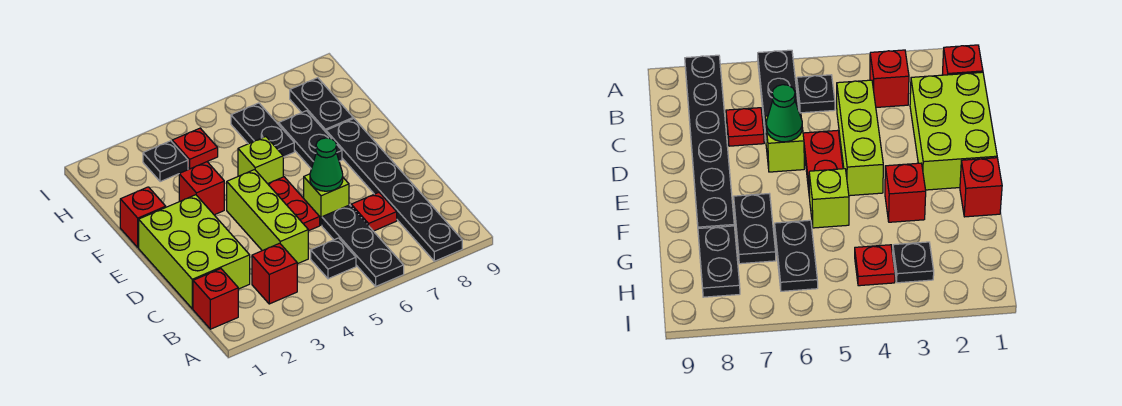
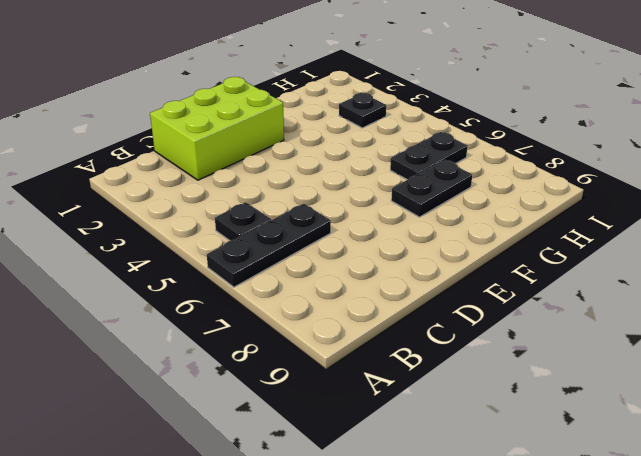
none -> black plate A8:F8 level 1
none -> red brick B1 level 1
none -> red brick B3 level 1

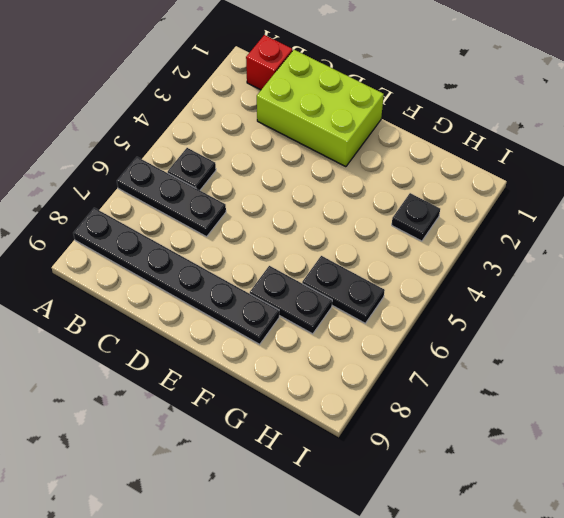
none -> red brick B3 level 1
none -> lime brick C4:E4 level 1
none -> red plate C7 level 1

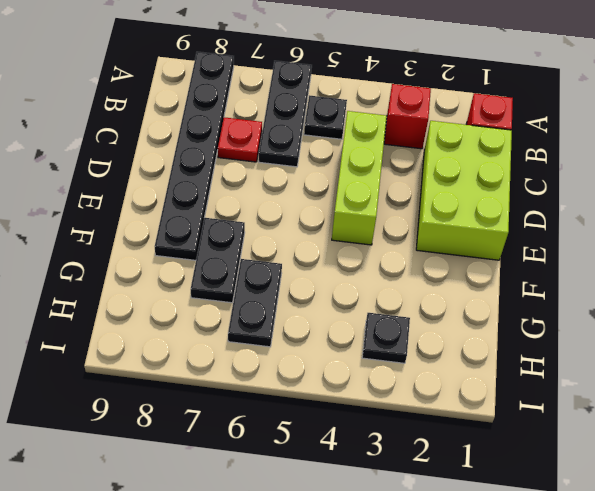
none -> red plate D5:E5 level 1
none -> lime brick D6 level 1
none -> red brick F1 level 1

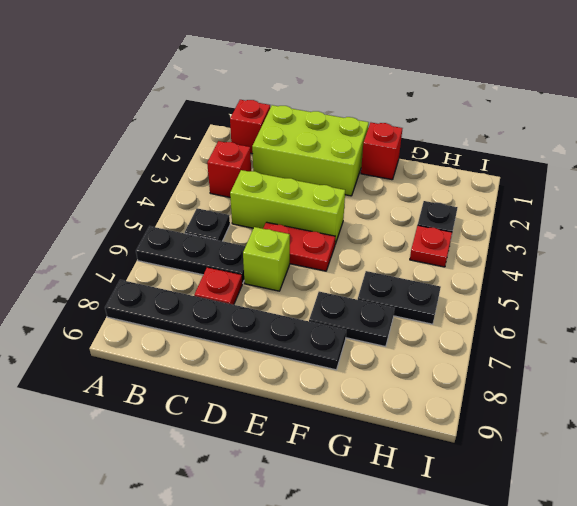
none -> red brick F3 level 1
none -> lime brick F5 level 1
none -> black plate G8:H8 level 1

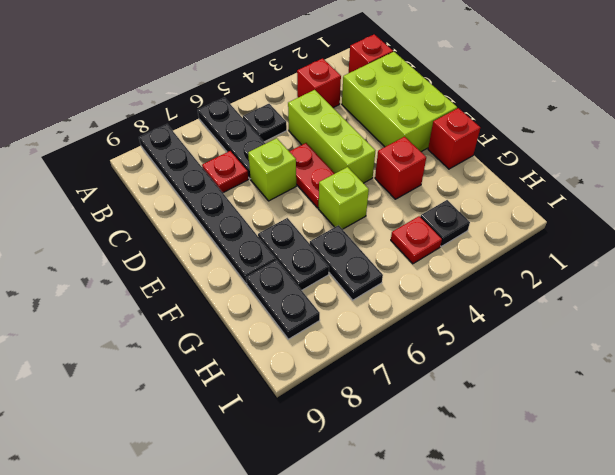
none -> green cone D6 level 2

